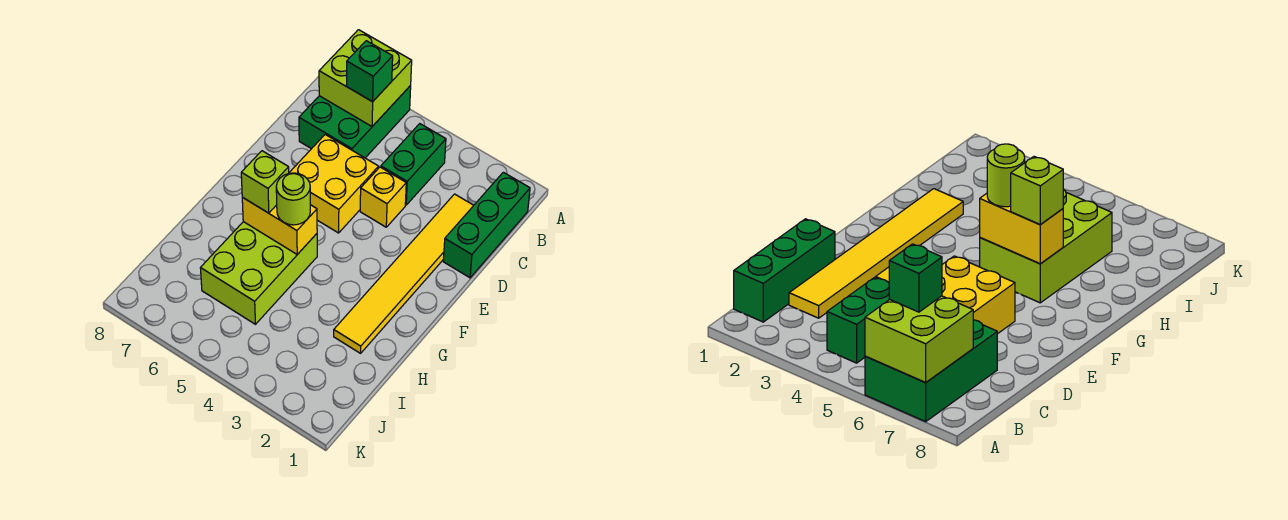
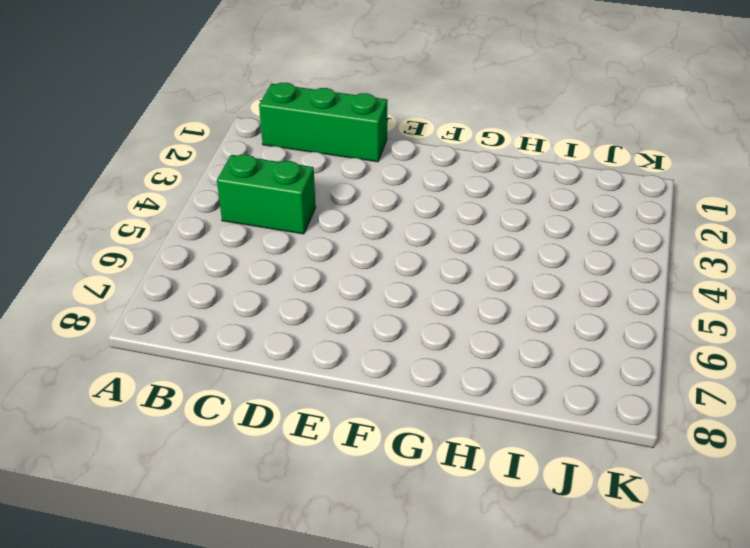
none -> green brick A6:C7 level 1
none -> yellow tile C2:H2 level 1
none -> yellow brick D4 level 1

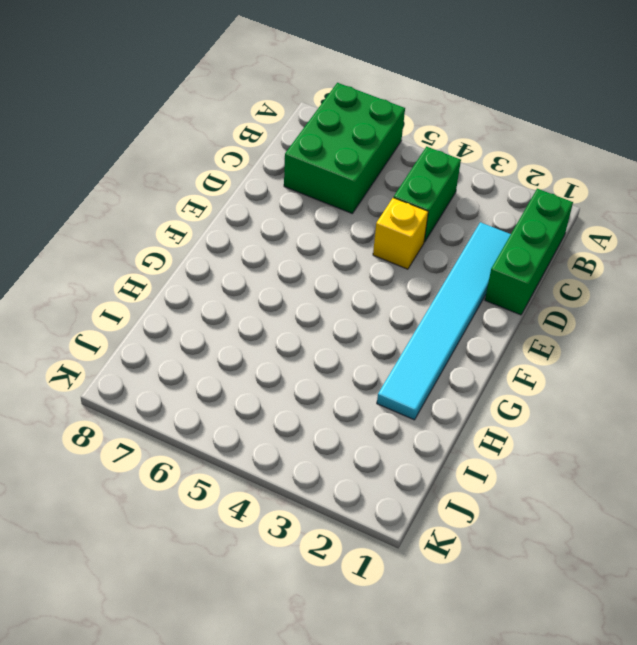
cyan tile C2:H2 level 1 -> yellow tile C2:H2 level 1
none -> yellow brick D5:E6 level 1
none -> lime brick G5:I6 level 1
none -> lime brick A6:B7 level 2

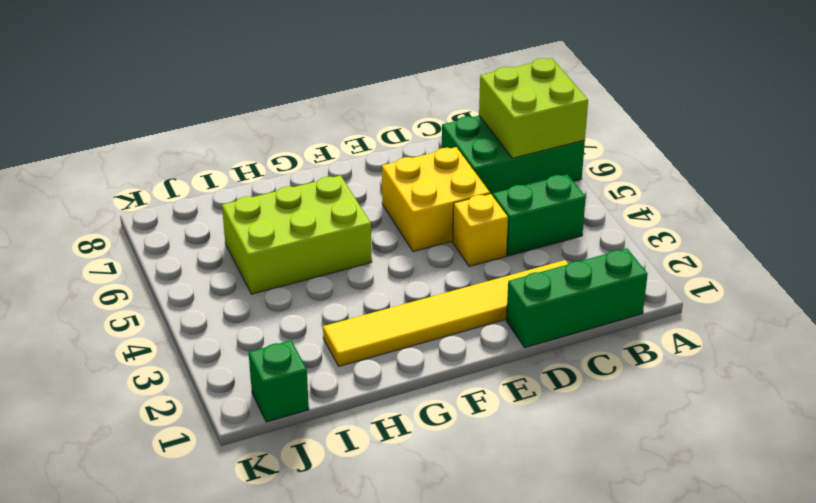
green brick J1 level 1 -> green brick B6 level 3
none -> yellow brick G5:G6 level 2
none -> lime round brick G5 level 3
none -> lime brick G6 level 3

